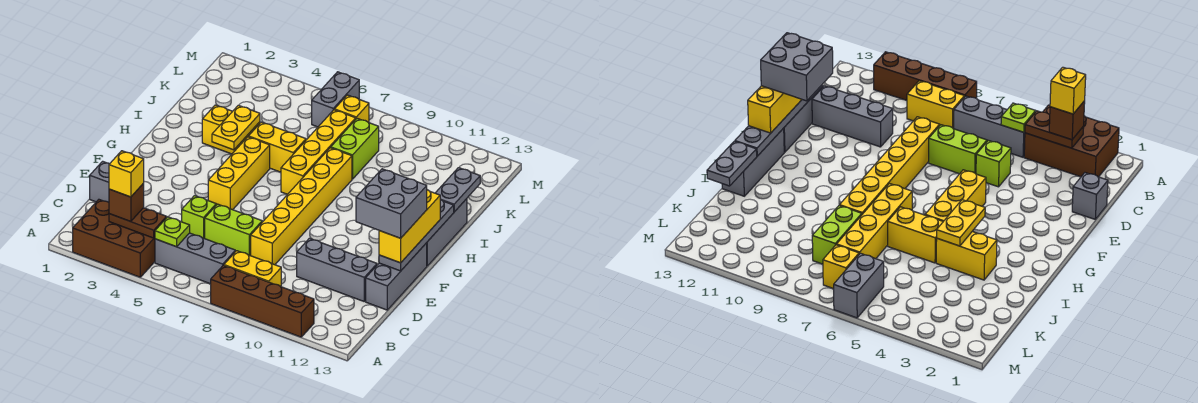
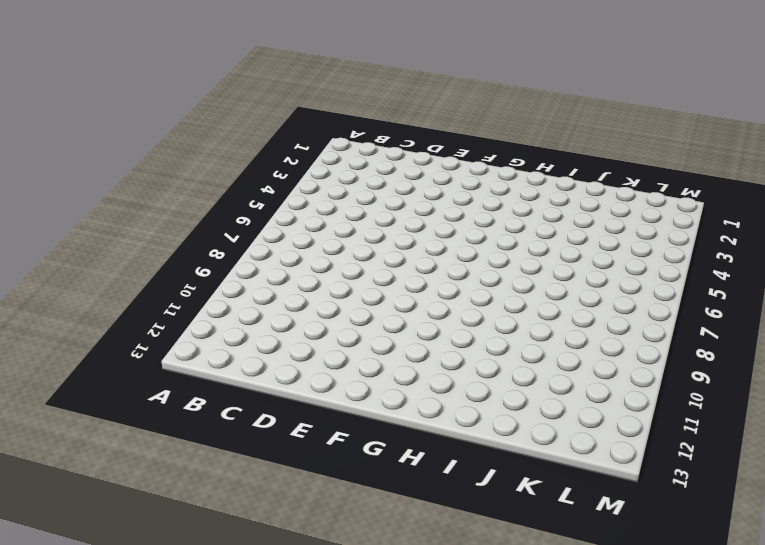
none -> brown brick A2:B4 level 1
none -> brown brick A8:A11 level 1
none -> grey brick B5:B7 level 1

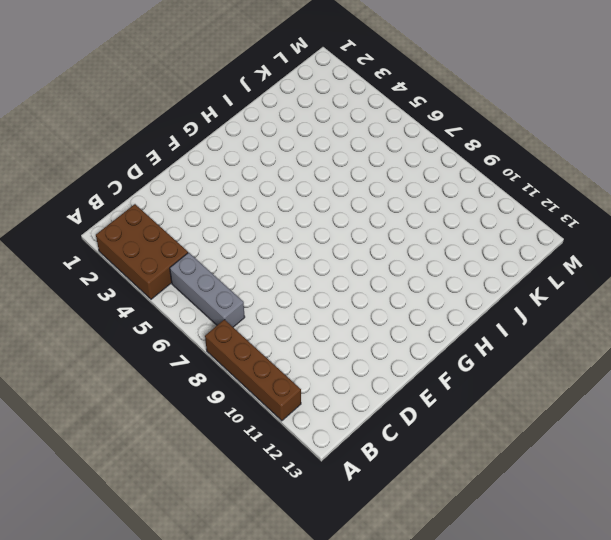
none -> yellow brick B8:B9 level 1
none -> grey brick D1 level 1
none -> lime brick D5 level 1

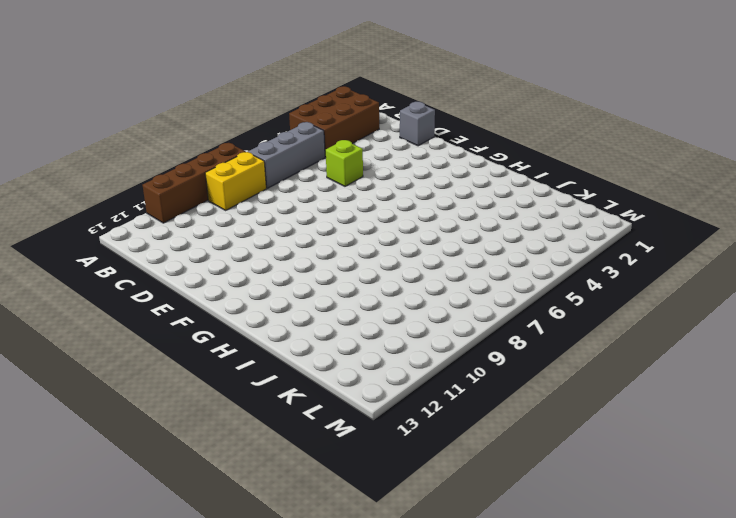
none -> lime brick D6:D7 level 1
none -> yellow brick D8:I8 level 1
none -> grey brick D10:D12 level 1

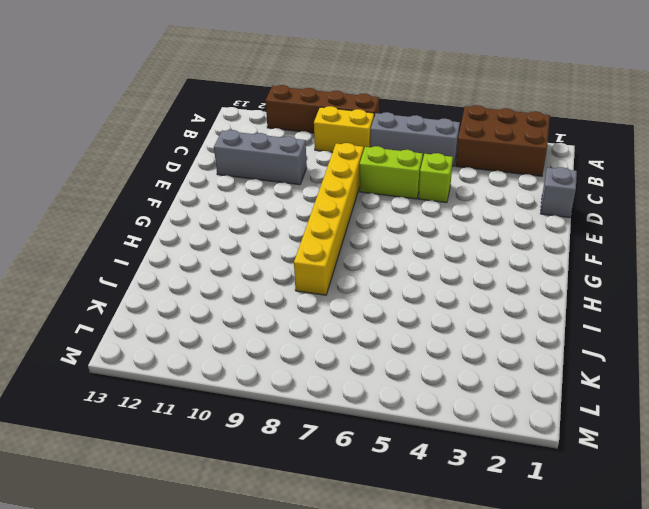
none -> grey brick D13:F13 level 1
none -> yellow brick F5:H5 level 1
none -> grey brick G13:I13 level 1

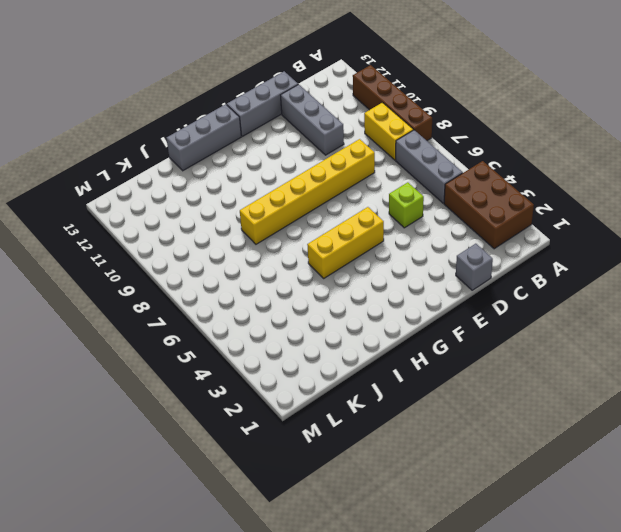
none -> lime brick D6:D7 level 1
none -> yellow brick H7:K7 level 1
none -> yellow brick I3:I4 level 1

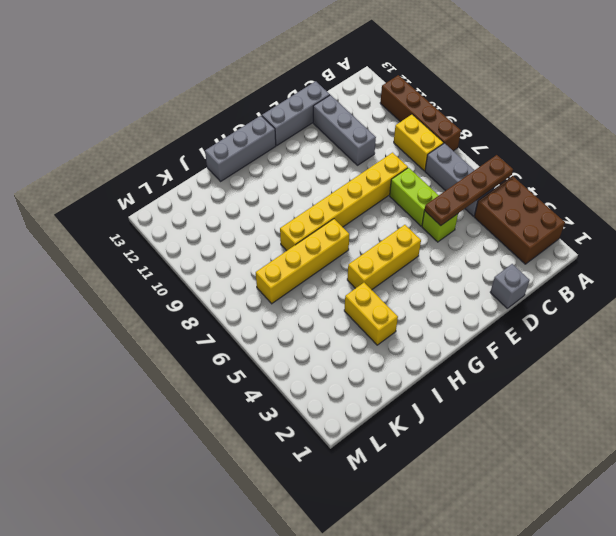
brown plate A5:D5 level 2 -> lime plate B5 level 2
none -> yellow brick I5:I6 level 1
none -> lime brick J8:K8 level 1
none -> grey brick L6:M6 level 1

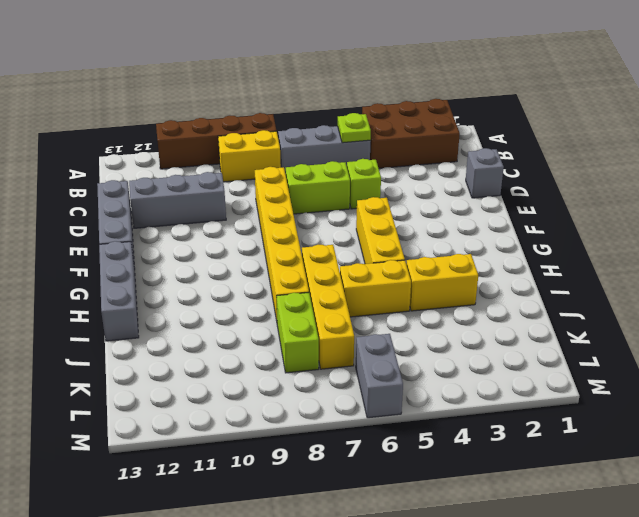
none -> yellow brick L7 level 1
none -> brown plate B3:B4 level 2
none -> grey plate E13:H13 level 2

